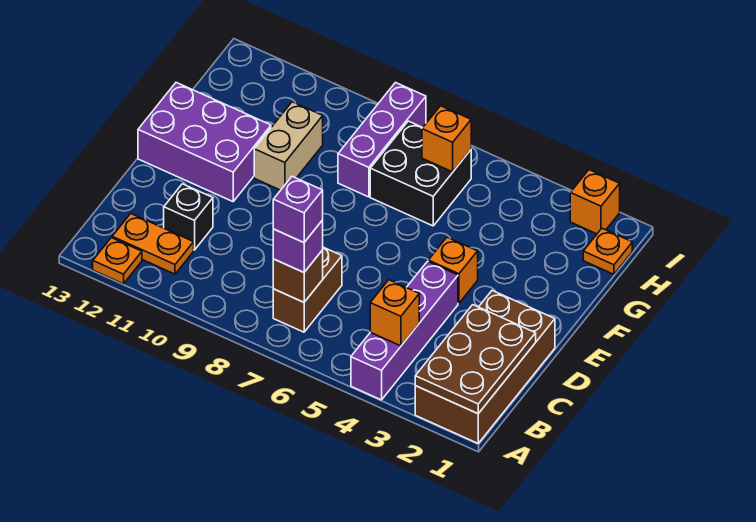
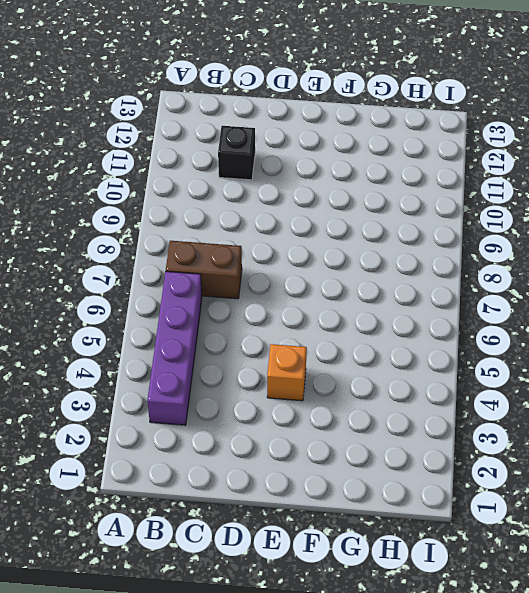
purple brick B3:B6 level 1 -> purple brick A4:D4 level 1
none -> brown brick A1:D2 level 1
none -> orange plate A12 level 1
none -> orange plate B11:B12 level 1

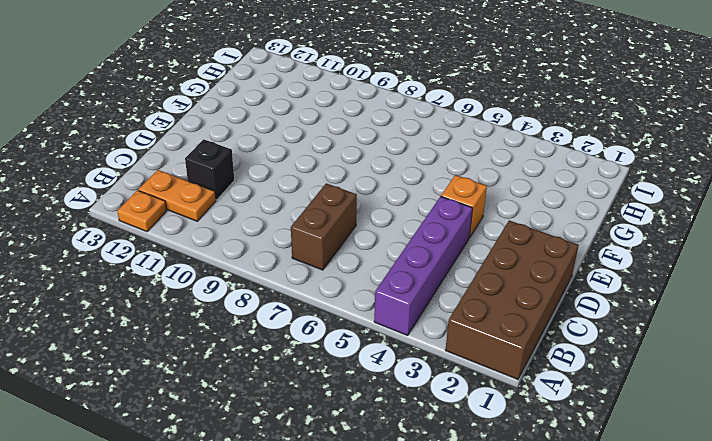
none -> purple brick E11:F13 level 1
none -> tan brick F10:G10 level 1
none -> black brick G6:H7 level 1

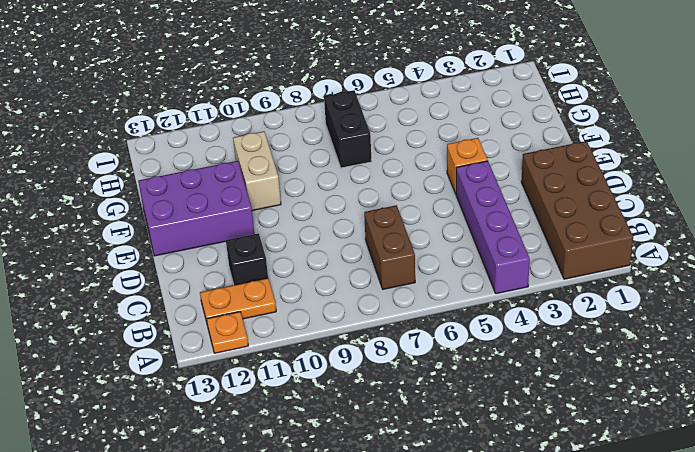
black brick G7:H7 level 1 -> black brick G6:H7 level 1
none -> purple brick G8:I8 level 1
none -> orange plate H1 level 1
none -> orange brick I2 level 1

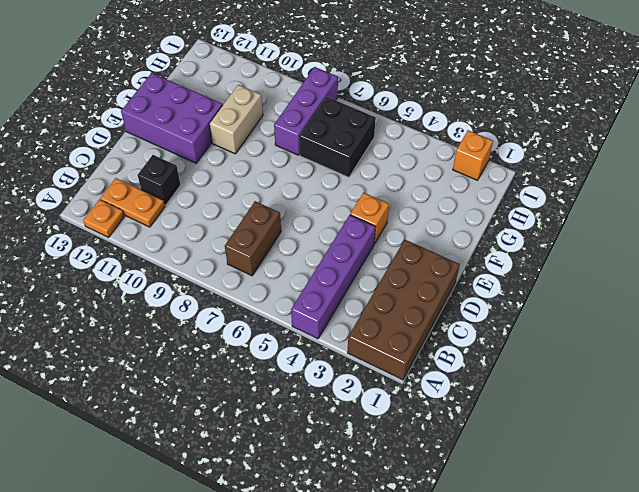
none -> orange plate H1 level 1
none -> brown plate A1:C2 level 2
none -> orange brick B4 level 2

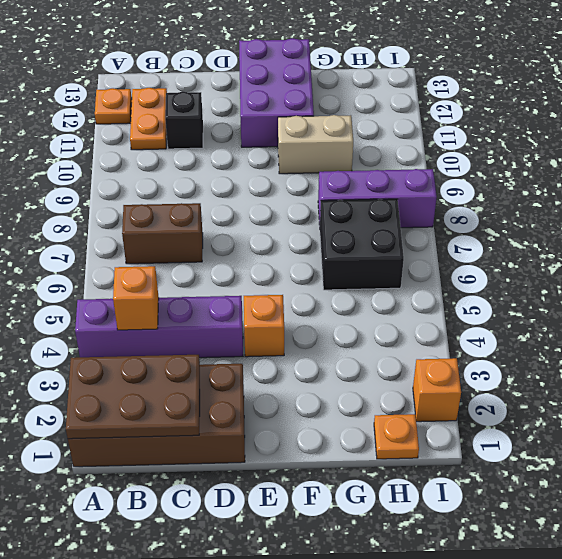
none -> brown brick B7 level 2
none -> orange brick H6 level 2
none -> purple brick B7 level 3

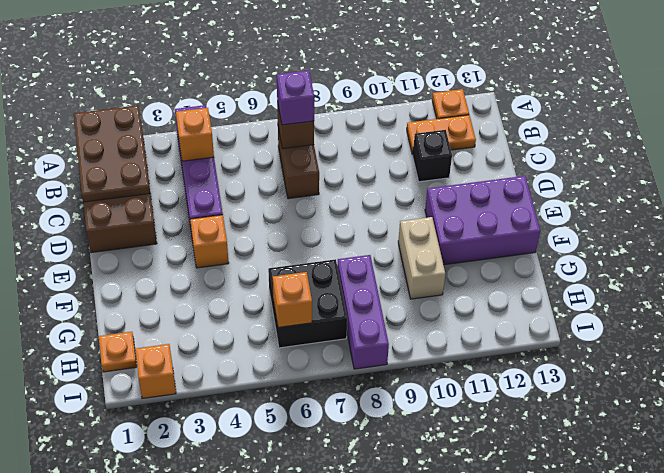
none -> purple brick B7 level 4

